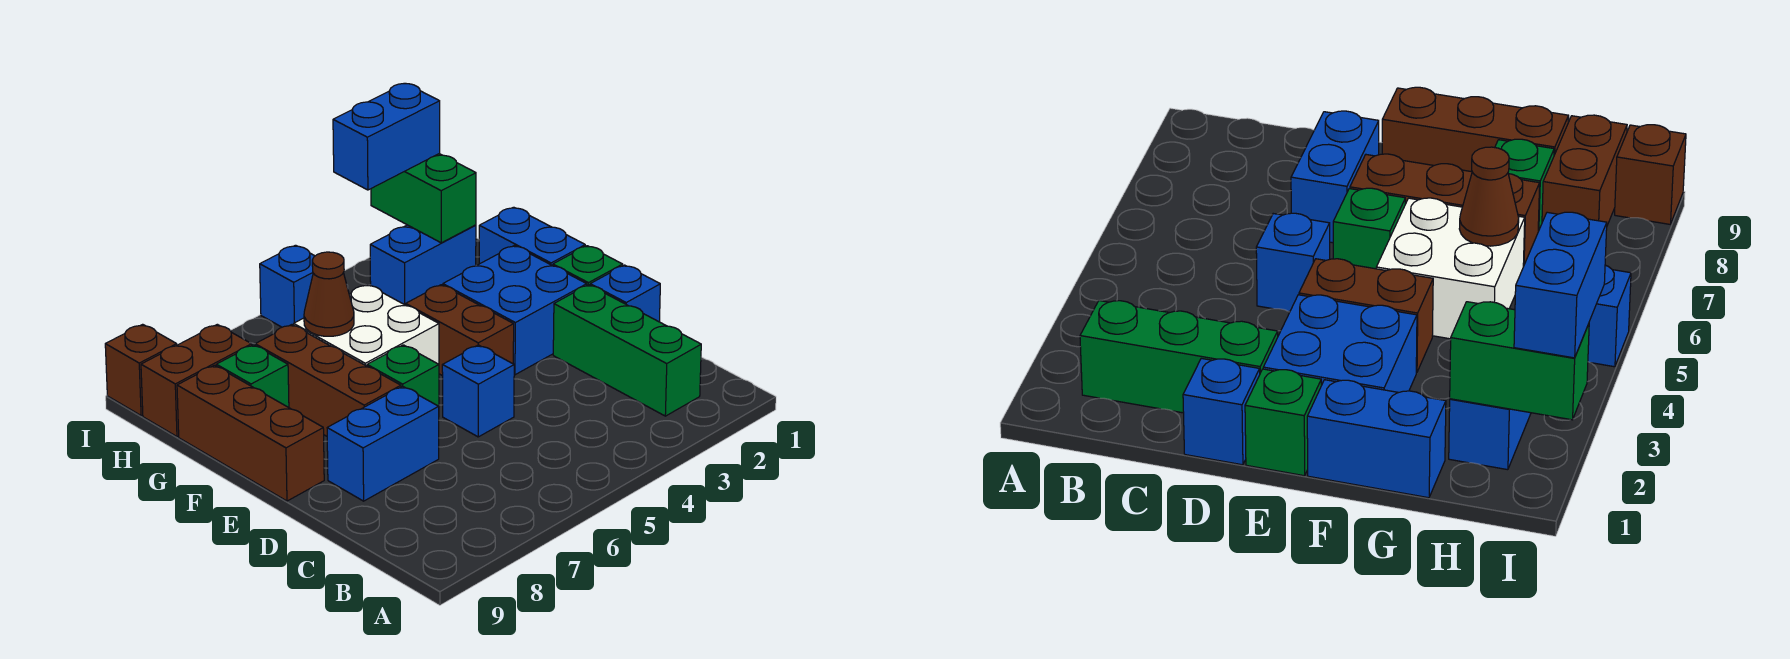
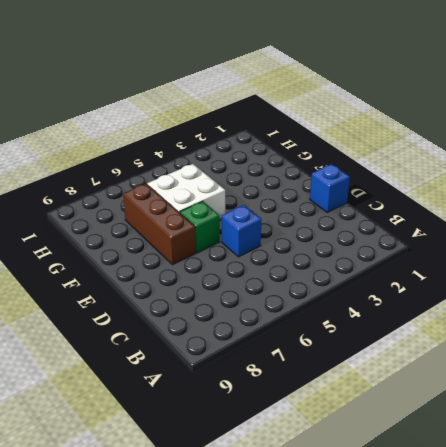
none -> green brick B2:D2 level 1
none -> blue brick D7:D8 level 1
none -> green brick E1 level 1

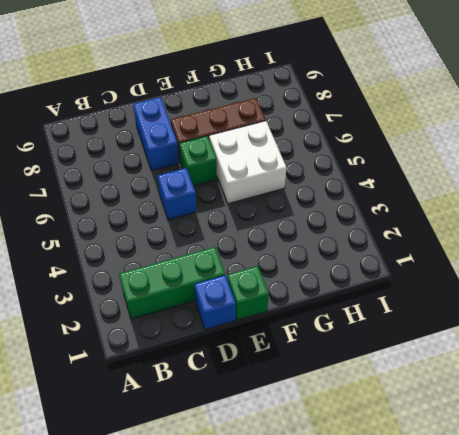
none -> blue brick E2:F3 level 1
none -> brown brick E4:F4 level 1
none -> brown brick E9:G9 level 1

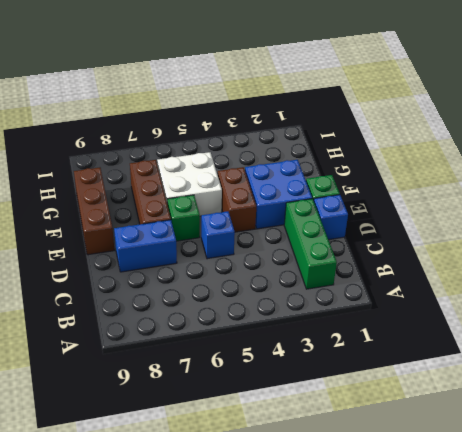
none -> blue brick F1:G1 level 1
none -> green brick G8 level 1
none -> blue brick H2:H3 level 1

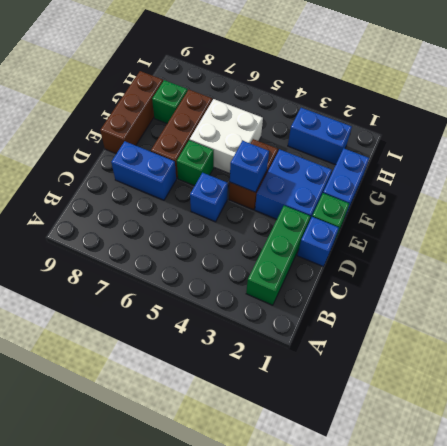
blue brick E4 level 2 -> blue brick I5 level 1
none -> brown brick H8:H9 level 1
none -> brown brick I9 level 1
none -> brown cone G6 level 2

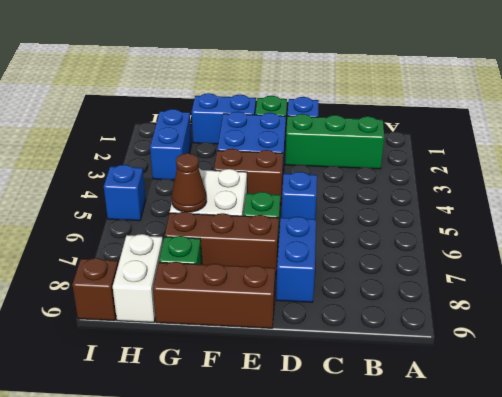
white brick H8:H9 level 1 -> brown brick H8:H9 level 1
none -> green brick H2:I2 level 2
none -> blue brick I2:I3 level 3

